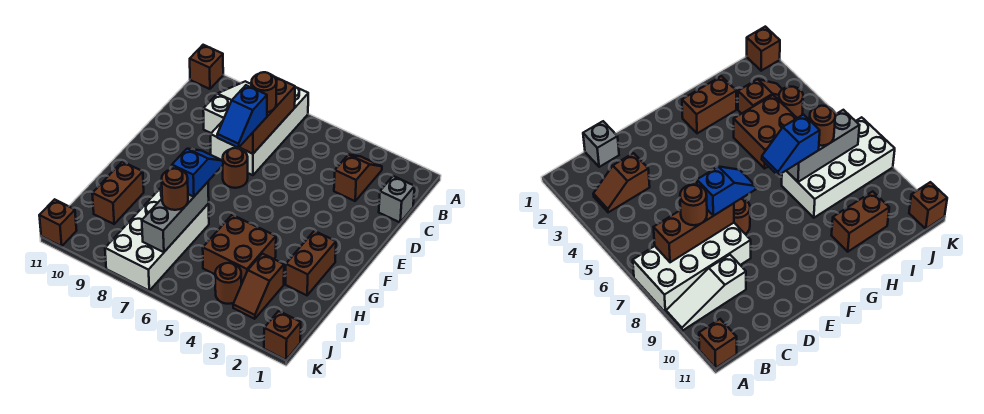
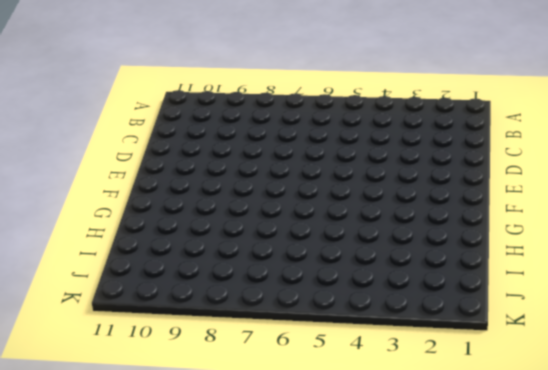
none -> white brick A7:D8 level 1
none -> white slope A9:C9 level 1 top C
none -> brown brick A11 level 1

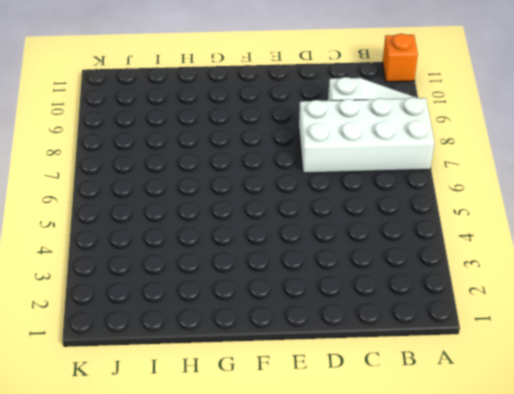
orange brick A11 level 1 -> brown brick A11 level 1
none -> brown slope B3:C3 level 1 top C
none -> grey brick C1 level 1
none -> brown round brick E7 level 1

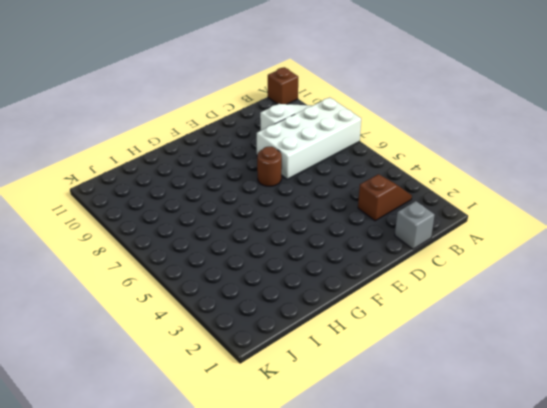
none -> brown brick G2:H2 level 1
none -> brown brick H4:I5 level 1
none -> white brick H7:K8 level 1

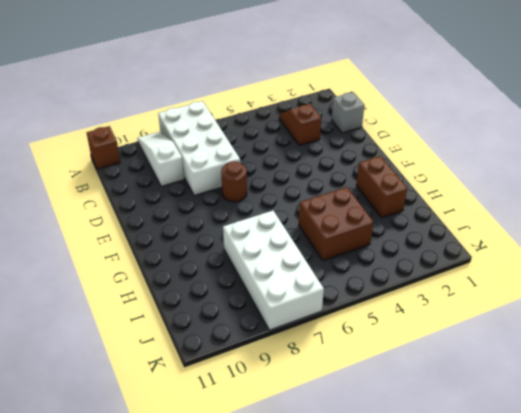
none -> brown brick H10:I10 level 1
none -> brown slope I3:J3 level 1 top I
none -> brown round brick J4 level 1

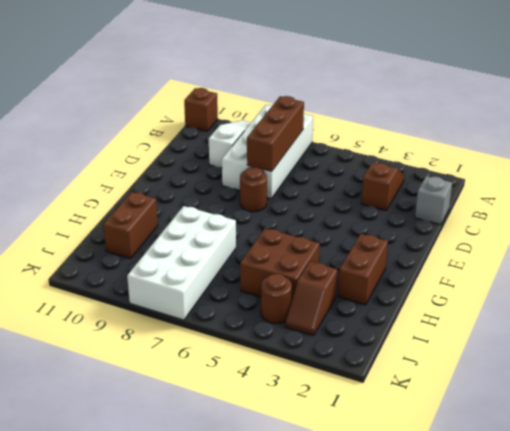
none -> brown brick K1 level 1
none -> brown brick K11 level 1
none -> grey brick H7:J7 level 2

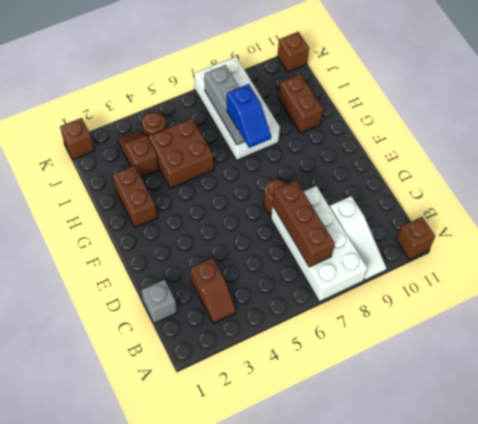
none -> brown round brick C7 level 3
none -> blue slope D7:E7 level 3 top D
none -> brown round brick I7 level 3

